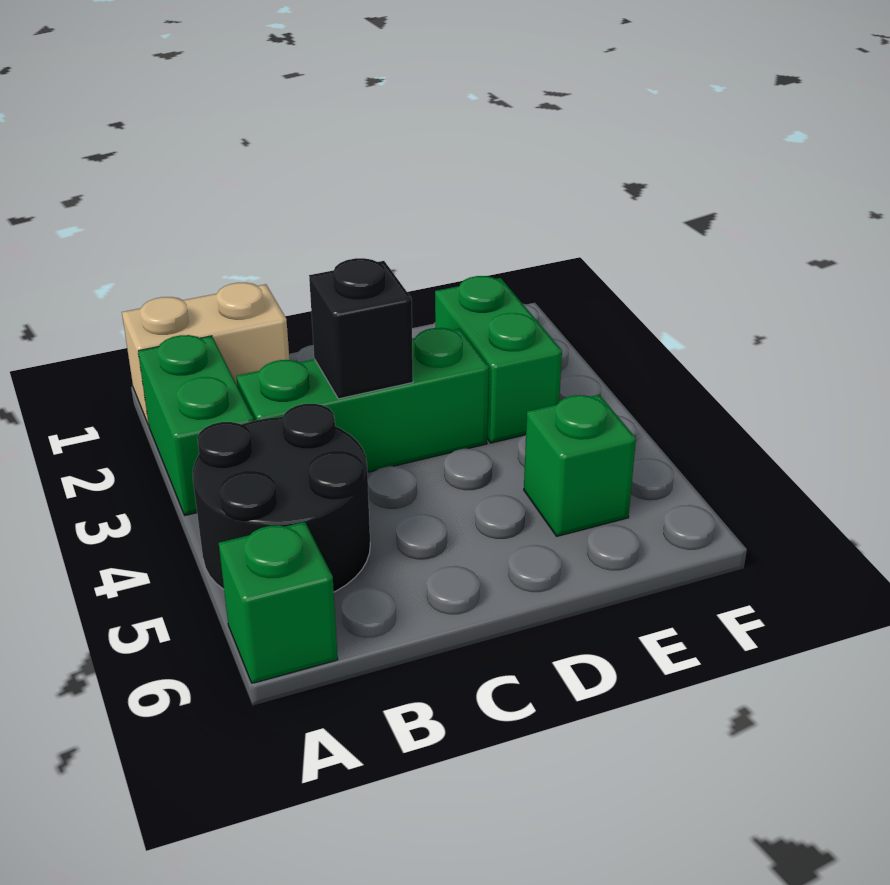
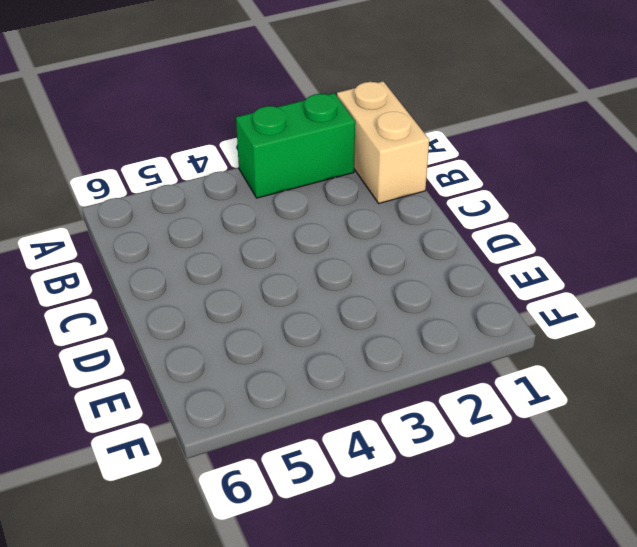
none -> black round brick A4:B5 level 1
none -> green brick A6 level 1

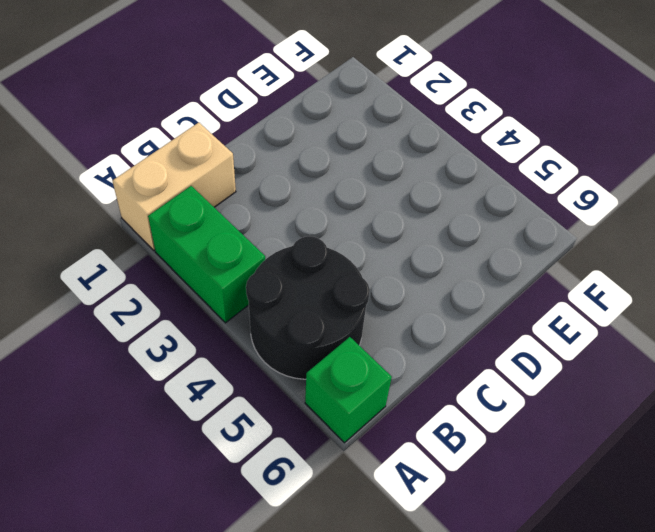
none -> green brick B3:D3 level 1
none -> green brick E2:E3 level 1

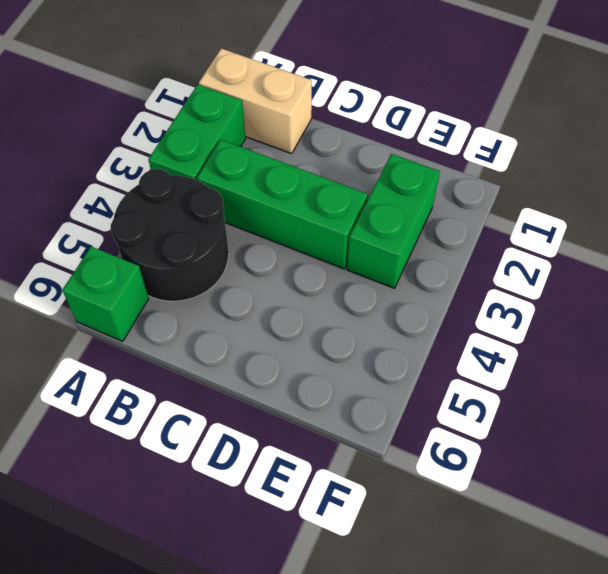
none -> green brick E5 level 1
none -> black brick C3 level 2

